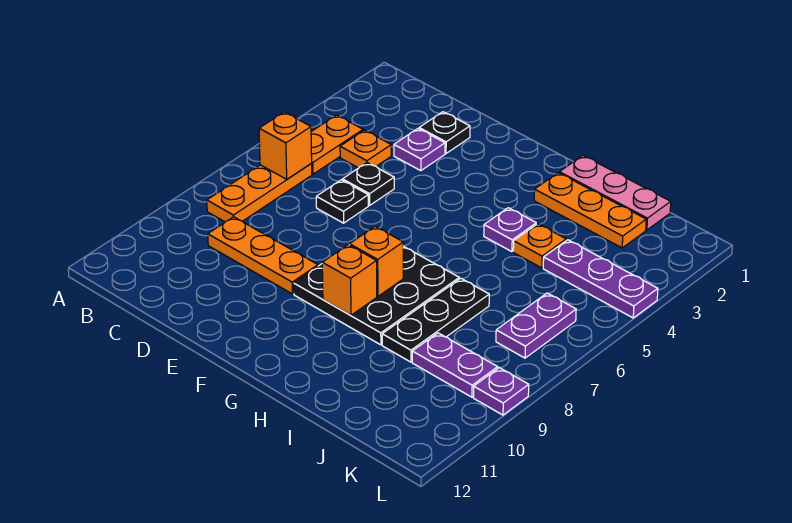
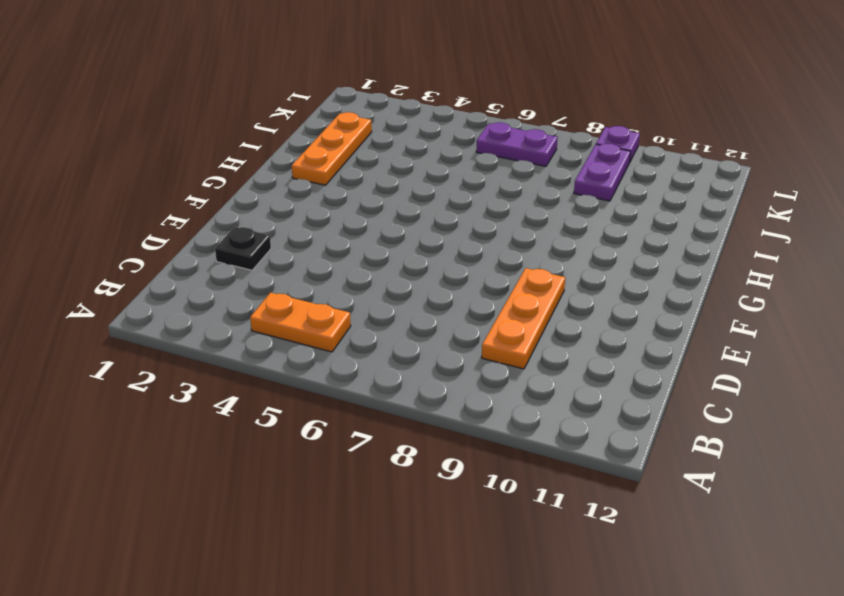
none -> orange plate B6:B8 level 1
none -> orange plate C4 level 1
none -> purple plate D3 level 1

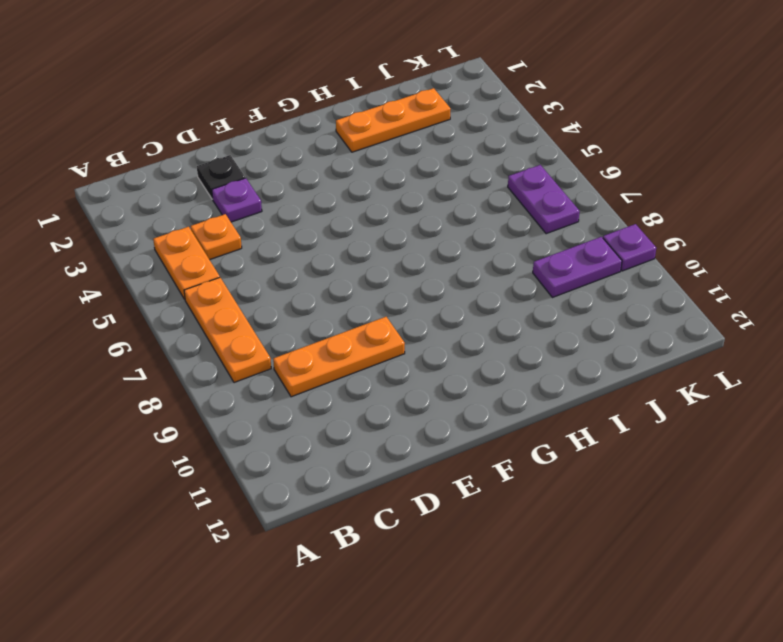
none -> black plate D5 level 1
none -> black plate D6 level 1
none -> black plate F7:H9 level 1

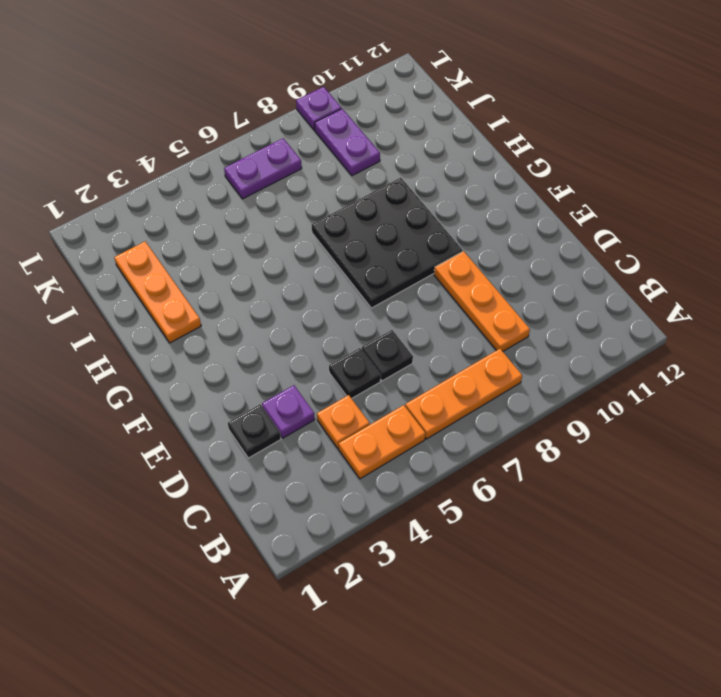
none -> pink plate H1:J1 level 1
none -> purple plate H4 level 1
none -> orange plate I4 level 1

